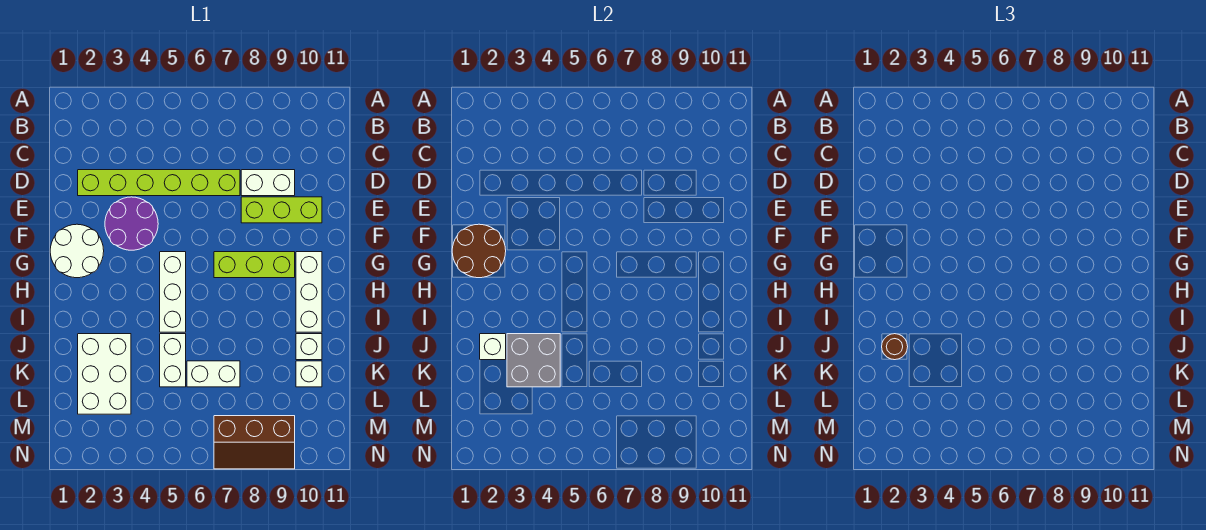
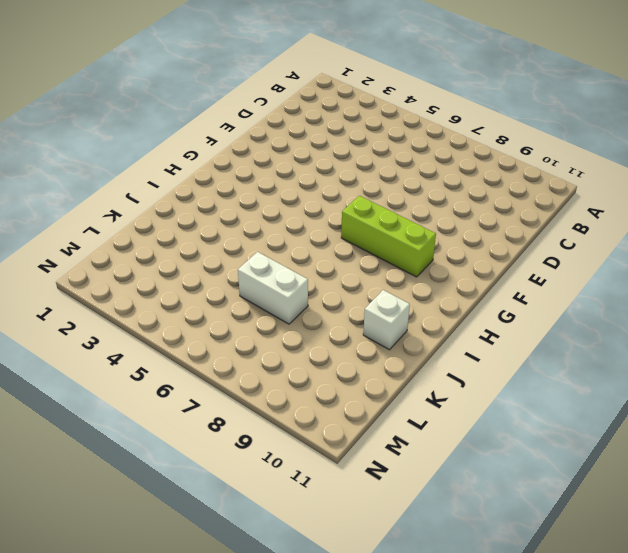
none -> lime brick D2:D7 level 1
none -> white brick D8:D9 level 1
none -> purple round brick E3:F4 level 1

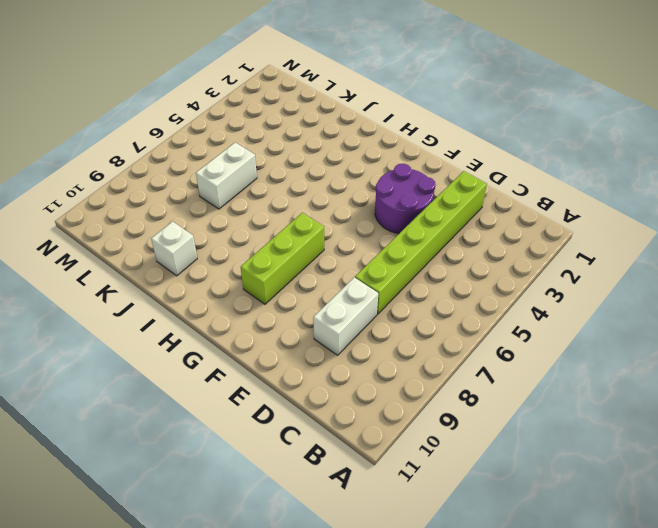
none -> lime brick E8:E10 level 1
none -> white round brick F1:G2 level 1
none -> white brick G5:I5 level 1

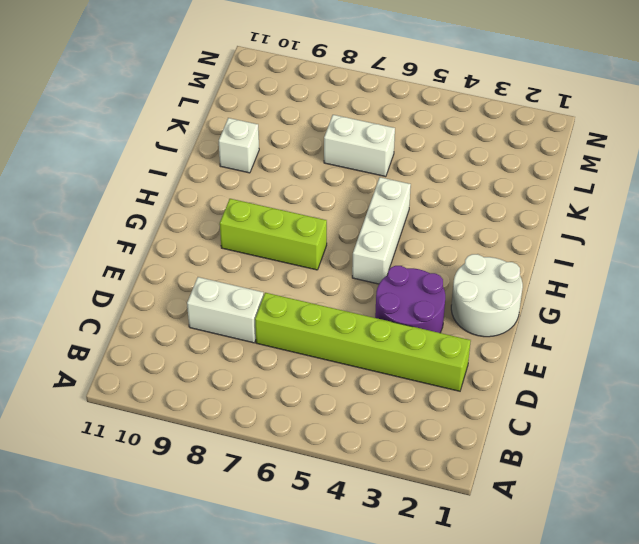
none -> lime brick E8:E10 level 1
none -> white brick G10:I10 level 1
none -> white brick J2:L3 level 1

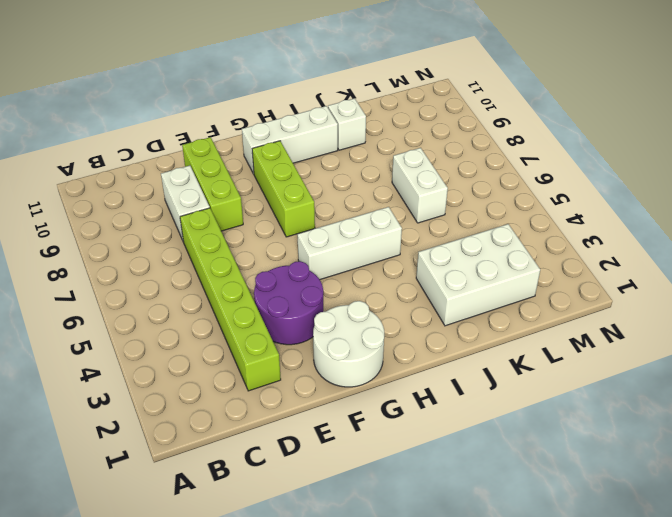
none -> white brick J5:K5 level 1
none -> white brick K10 level 1
none -> brown slope M7:N9 level 1 top M

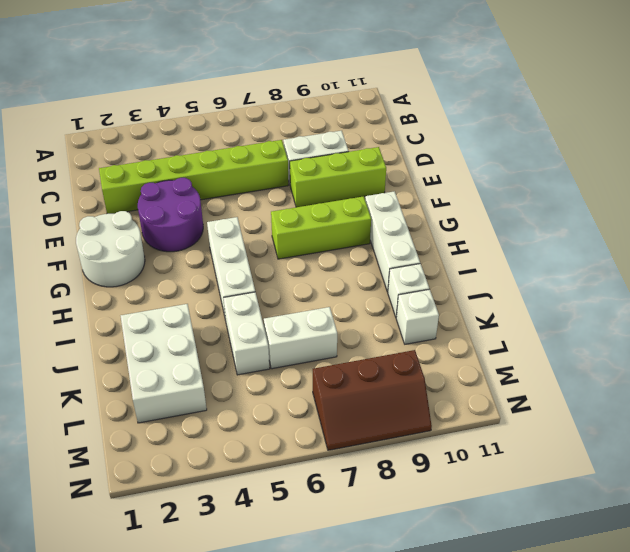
none -> brown round brick F1:G2 level 2
none -> white brick J2 level 2
none -> grey brick J3:K4 level 2

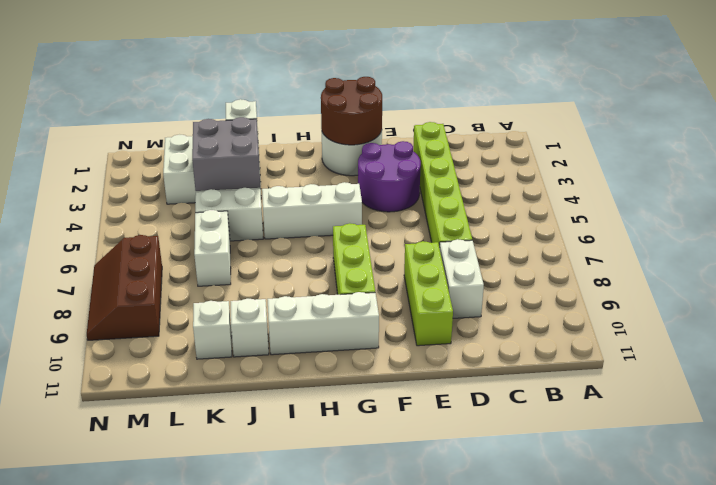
none -> brown round brick J2 level 3

